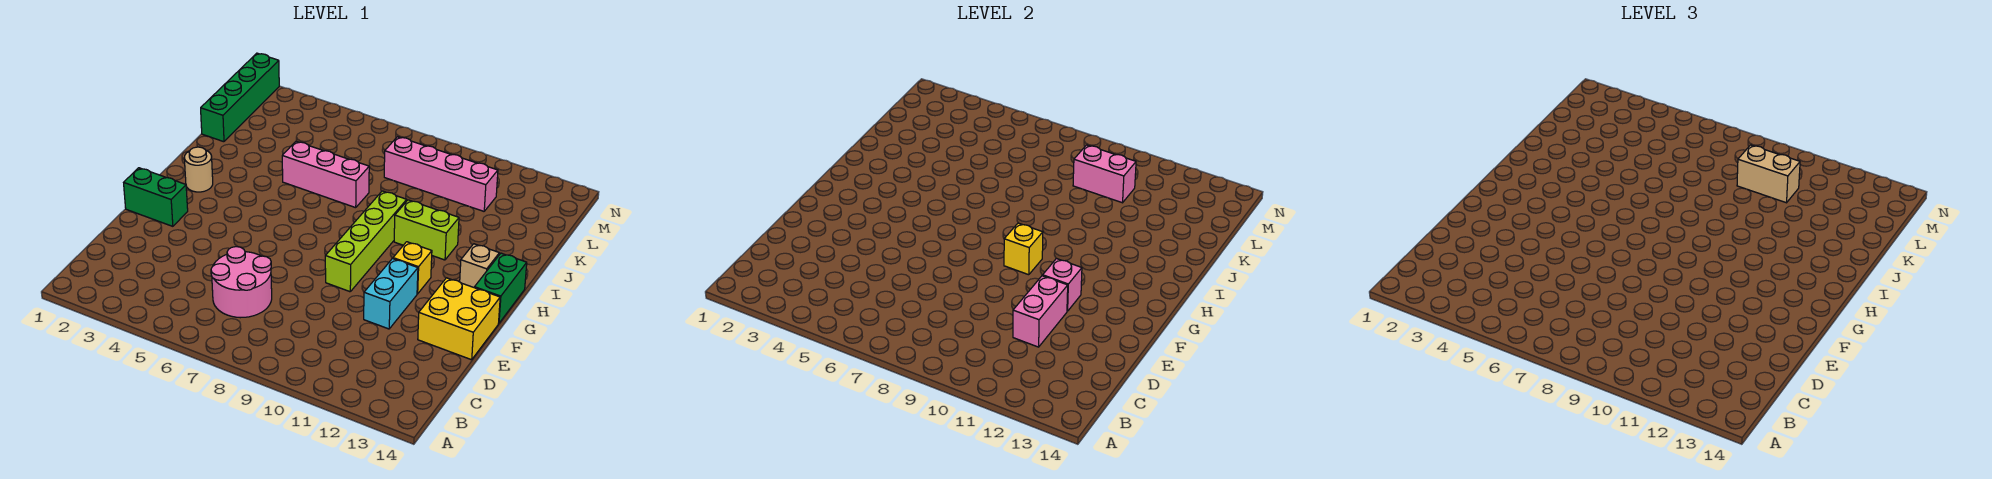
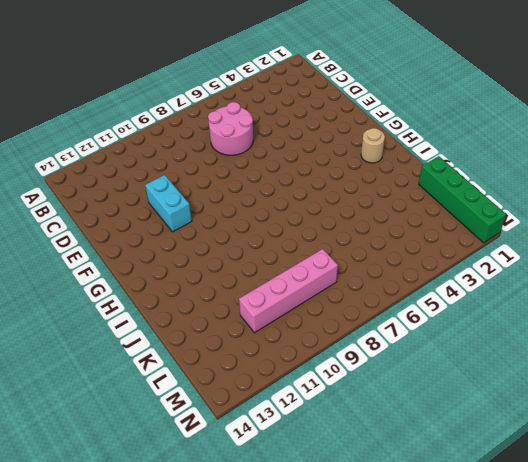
none -> yellow brick E13:F14 level 1
none -> green brick F1:F2 level 1
none -> lime brick F9:I9 level 1

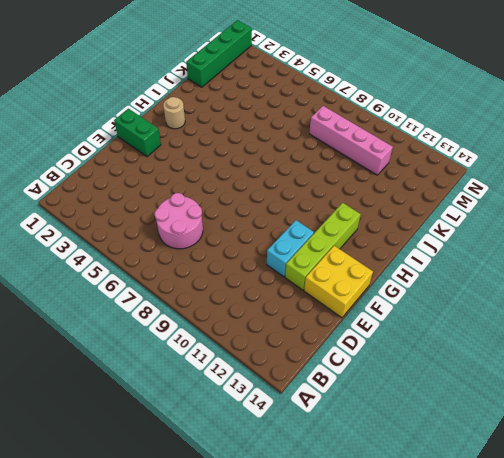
lime brick E12:H12 level 1 -> lime brick F9:I9 level 1
none -> yellow brick G11 level 1
none -> green brick G14:H14 level 1
none -> tan brick H13 level 1

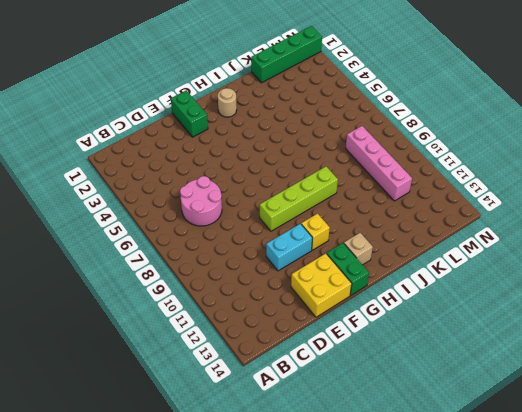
green brick G13:G14 level 1 -> green brick G14:H14 level 1
none -> lime brick I10:I11 level 1
none -> pink brick J5:J7 level 1
none -> pink brick D11:E11 level 2

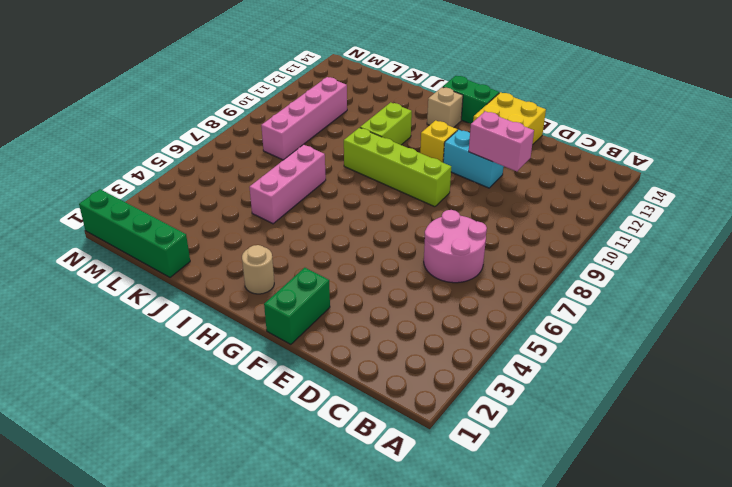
none -> pink brick F11 level 2
none -> yellow brick G9 level 2
none -> pink brick L9:L10 level 2

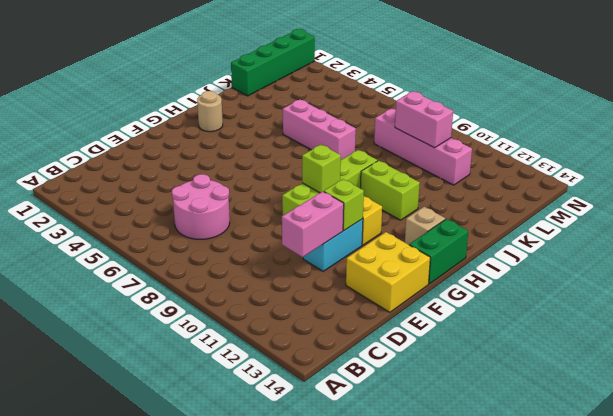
lime brick F11 level 2 -> pink brick F11 level 2
lime brick G9 level 2 -> yellow brick G9 level 2
none -> green brick F1:F2 level 1
none -> tan brick L9:L10 level 3

